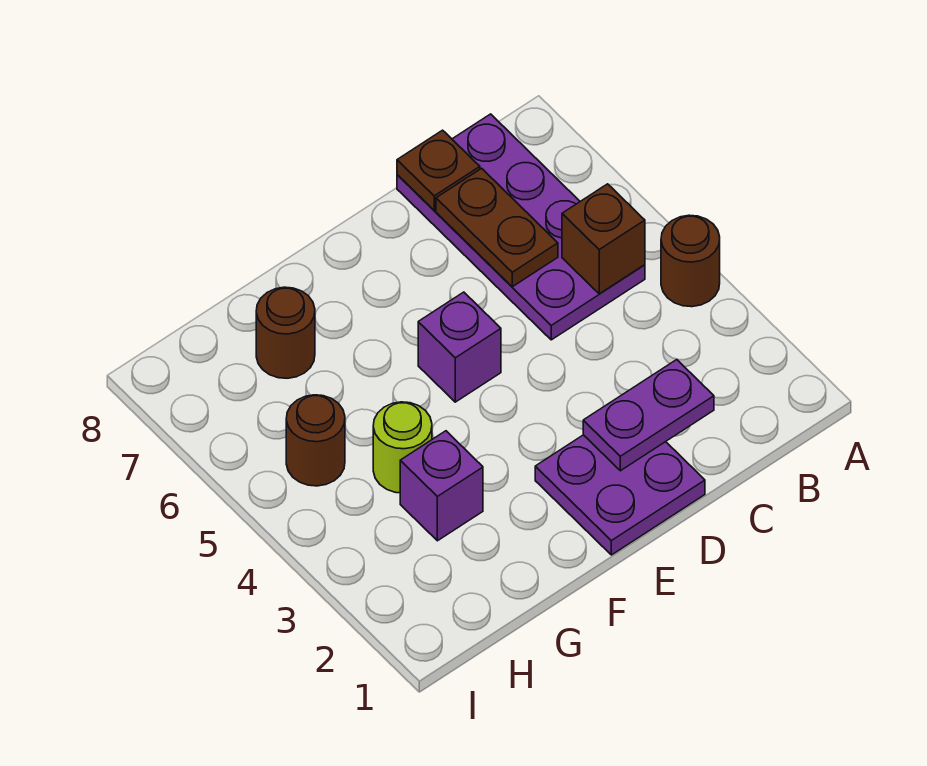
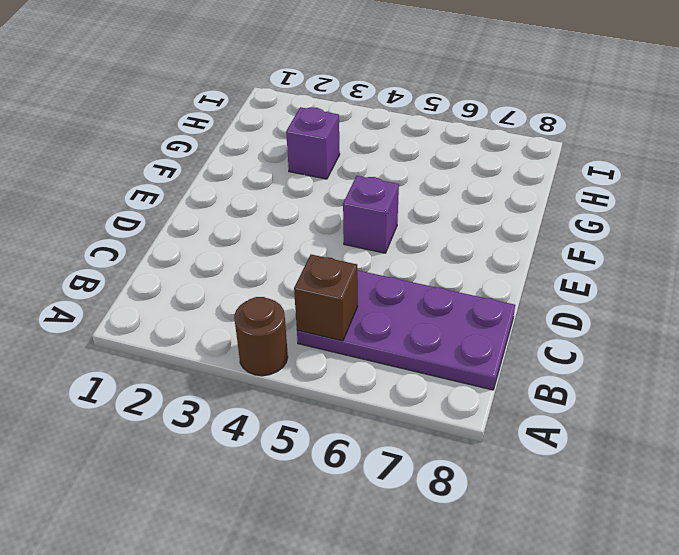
none -> purple plate D1:E2 level 1
none -> lime round brick G4 level 1
none -> brown round brick G7 level 1

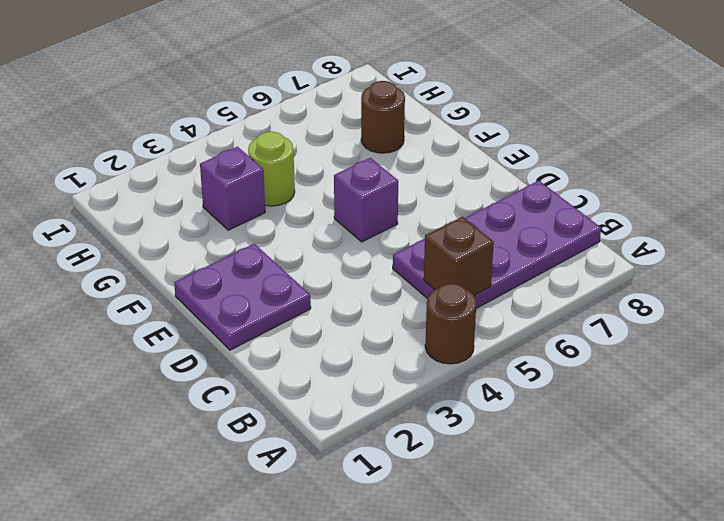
none -> brown round brick H5 level 1
none -> purple plate C2:D2 level 2
none -> brown plate C6:C7 level 2

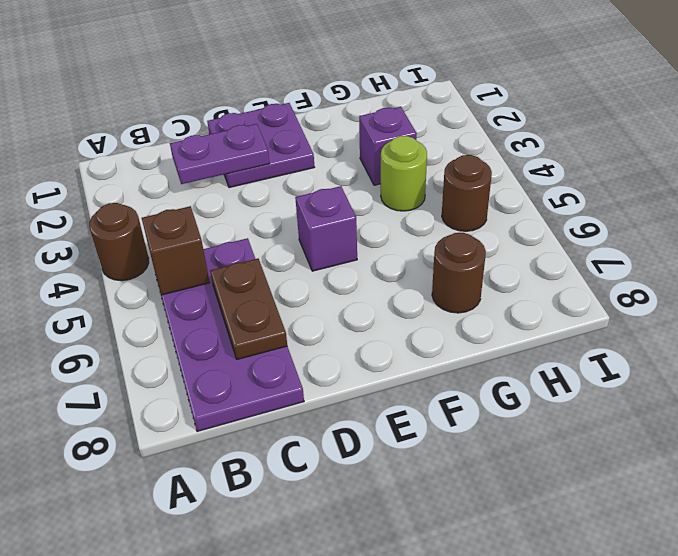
none -> brown plate C8 level 2

